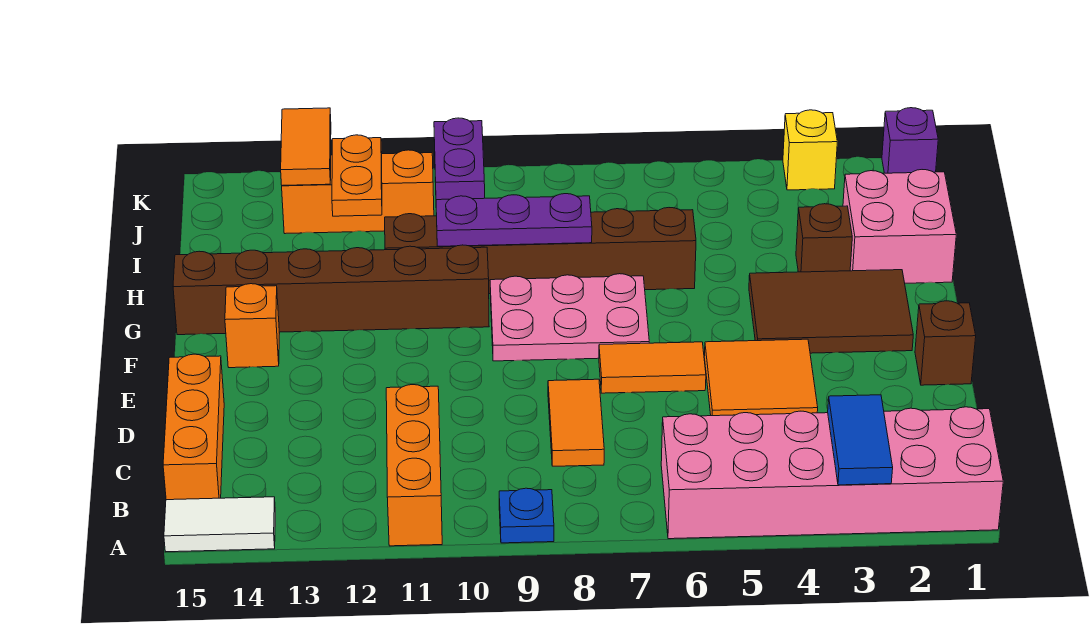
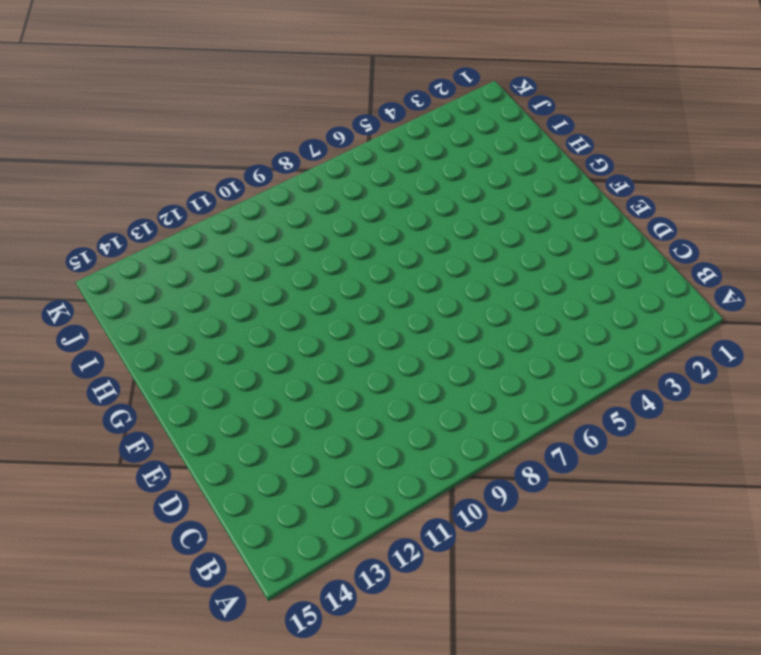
none -> pink brick A1:B6 level 1
none -> blue plate A9 level 1
none -> orange brick A11:C11 level 1

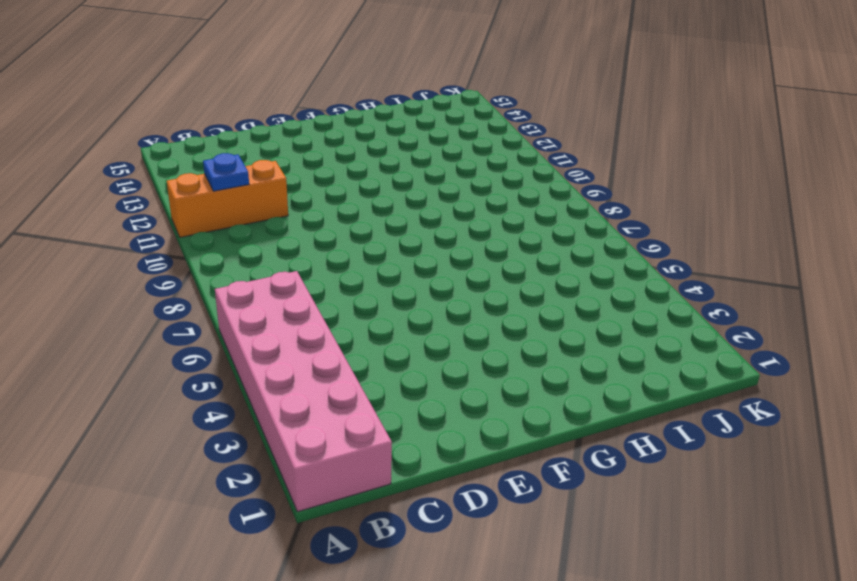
blue plate B11 level 2 -> blue plate A9 level 1
none -> white tile A14:A15 level 1
none -> orange brick B15:D15 level 1
none -> orange tile C8:D8 level 1

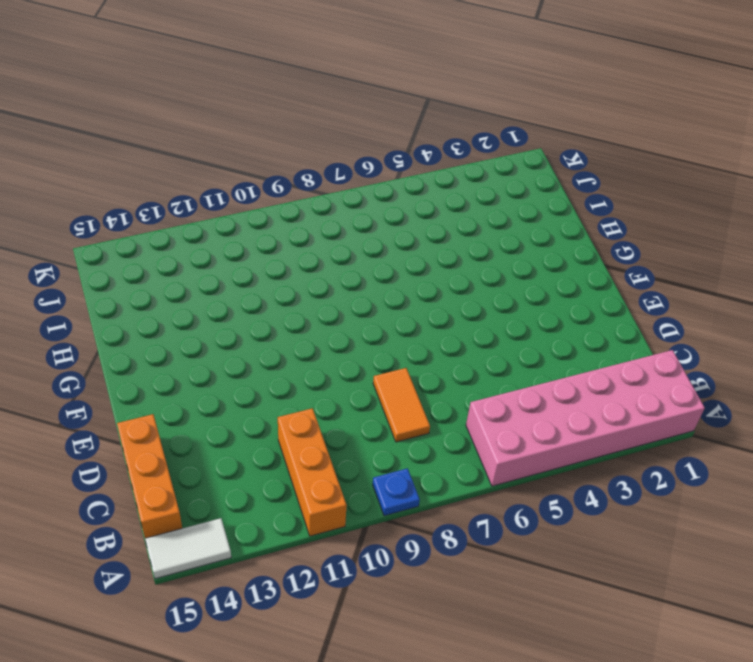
none -> orange tile D4:E5 level 1
none -> brown brick E1 level 1
none -> orange tile E6:E7 level 1

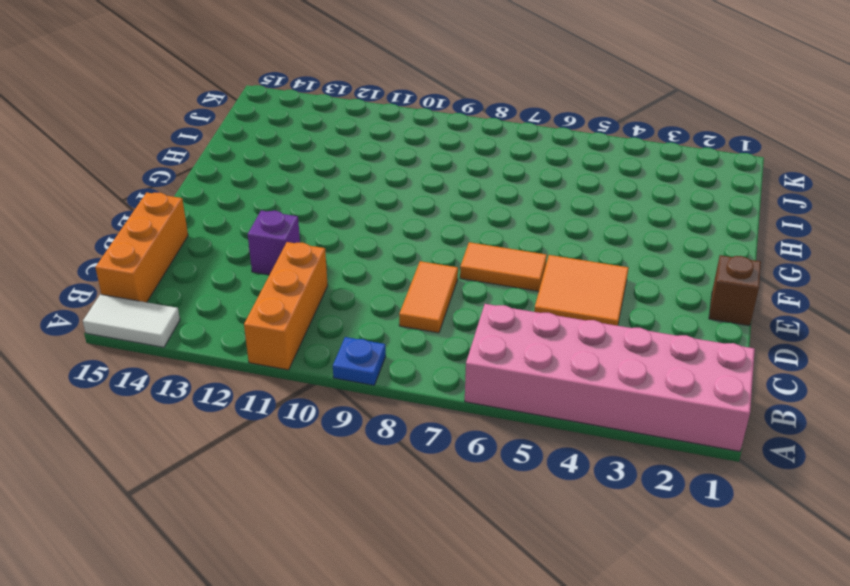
purple brick D12 level 1 -> purple brick K1 level 1
none -> brown tile F2:G4 level 1
none -> pink plate F7:G9 level 1
none -> orange brick F14 level 1

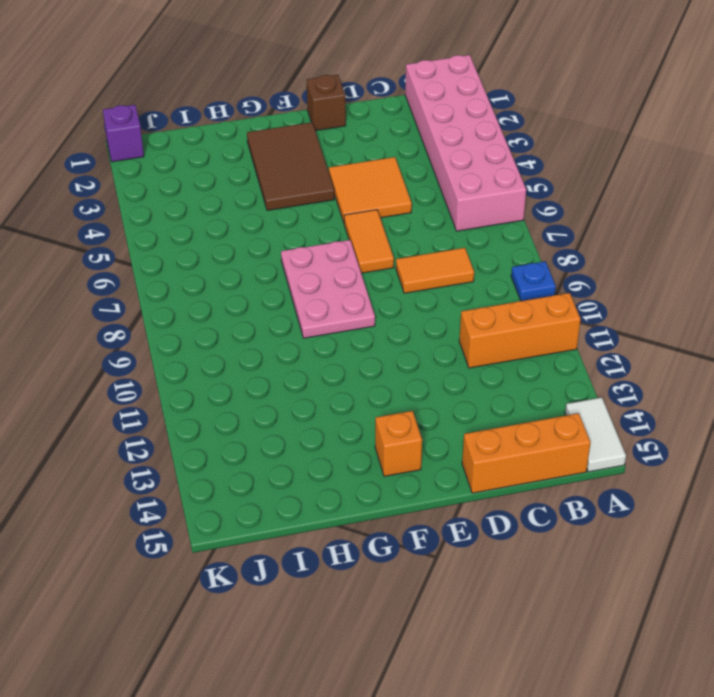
none -> brown brick G10:G15 level 1
none -> pink brick H1:I2 level 1
none -> brown brick H3 level 1

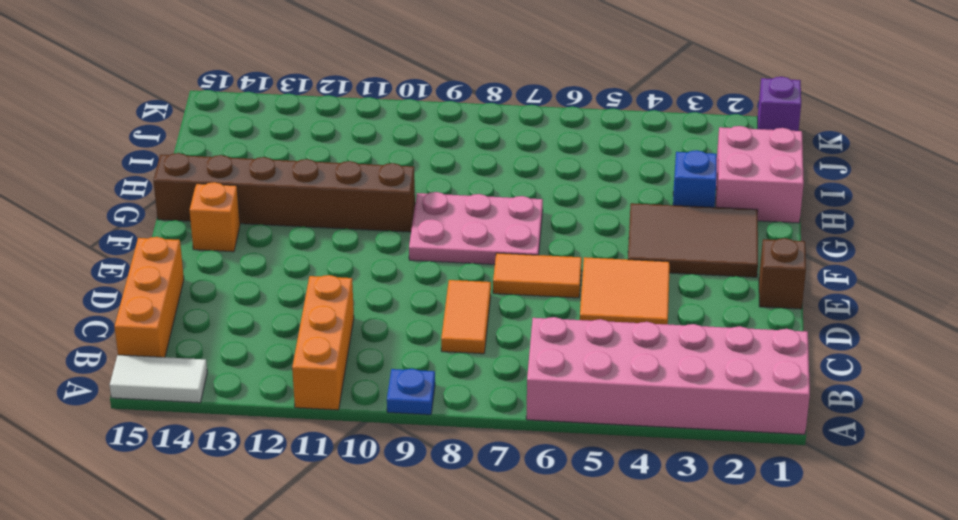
blue brick H3 level 1 -> brown brick H3 level 1
none -> brown brick H6:H11 level 1
none -> purple brick J10:K10 level 1
none -> orange brick J11:J13 level 1

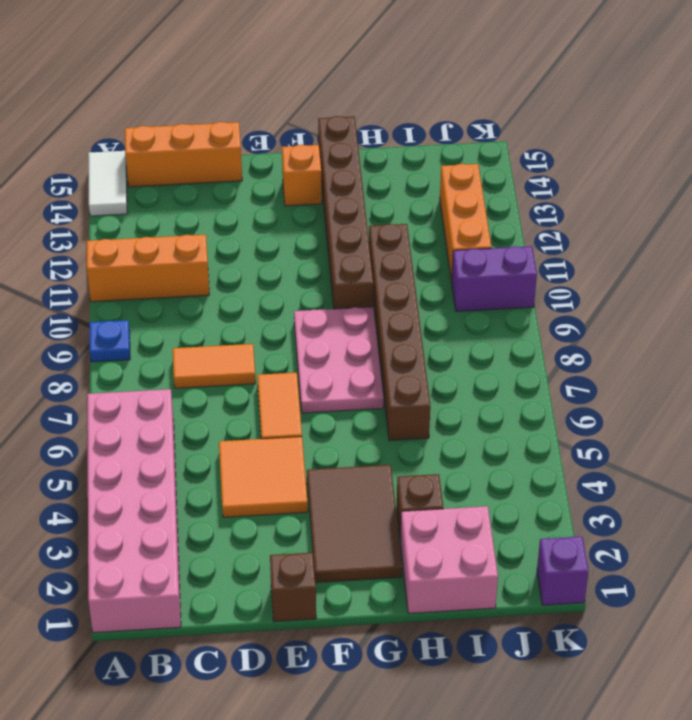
none -> yellow brick K3 level 1
none -> blue tile A3:B3 level 2
none -> purple plate H8:H10 level 2

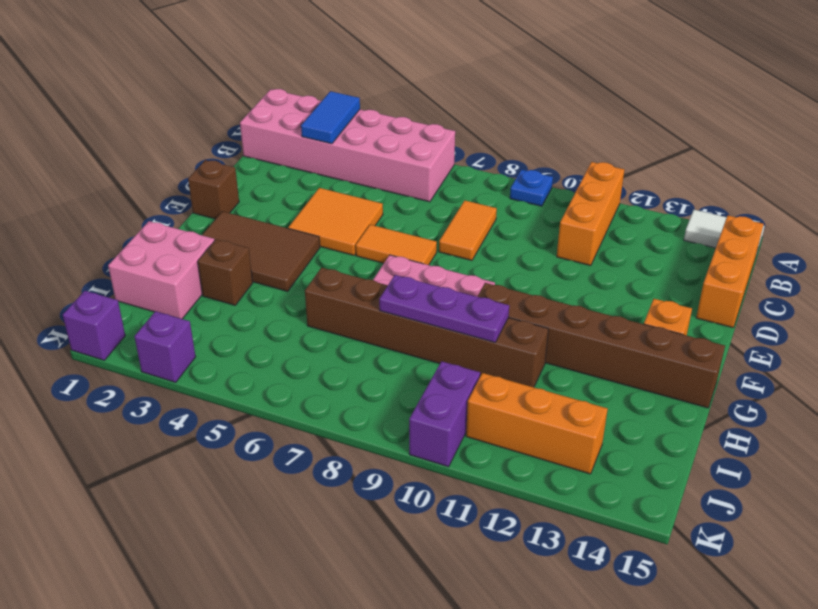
purple brick K3 level 1 -> yellow brick K3 level 1
none -> orange plate I12:J12 level 2
none -> orange tile J13:K13 level 2

